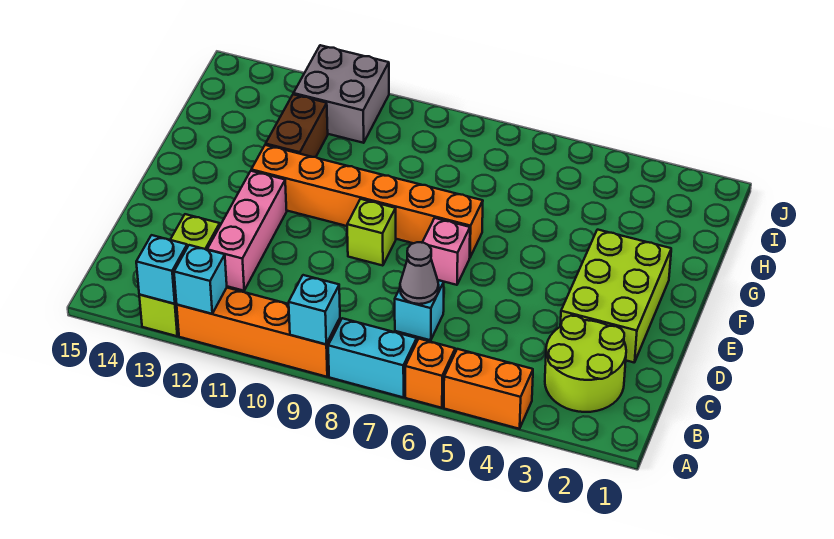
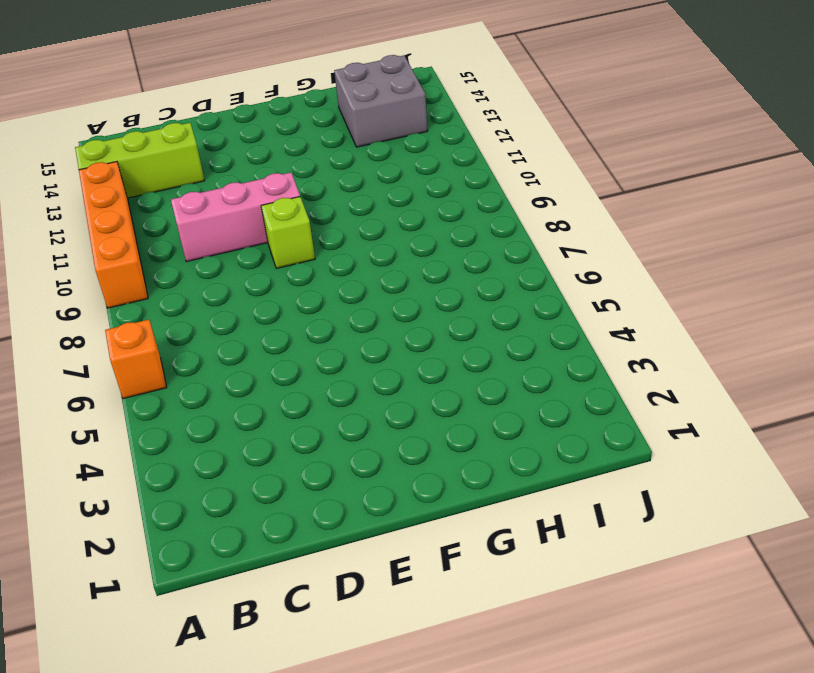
pink brick C10:E10 level 1 -> pink brick C12:E12 level 1
grey brick H13:I14 level 1 -> grey brick I11:J12 level 1
none -> orange brick A4:A5 level 1
none -> cyan brick A7:A8 level 1
none -> lime round brick B2:C3 level 1

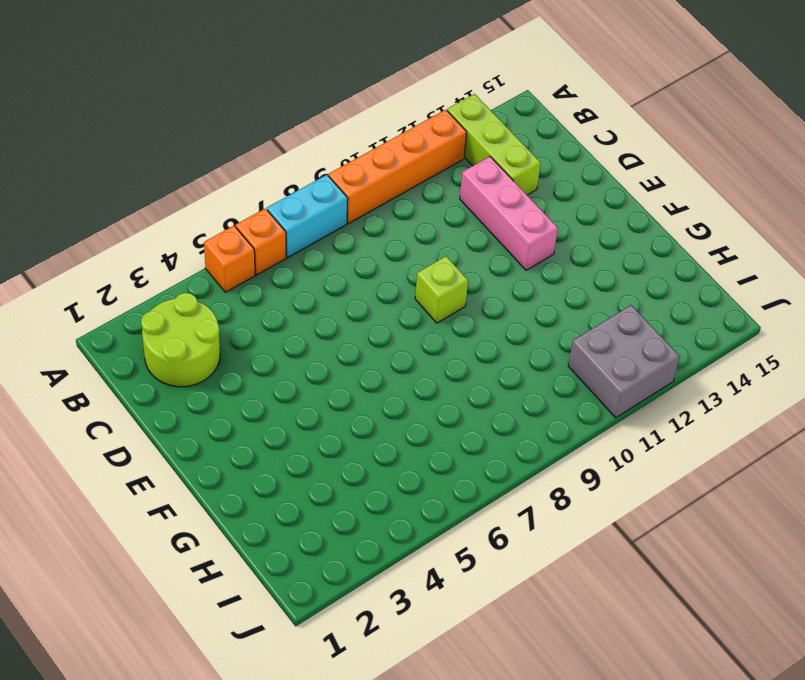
orange brick A5 level 1 -> orange brick A4:A5 level 1
none -> cyan brick C7 level 1
none -> lime brick D2:F3 level 1
none -> pink brick E7 level 1

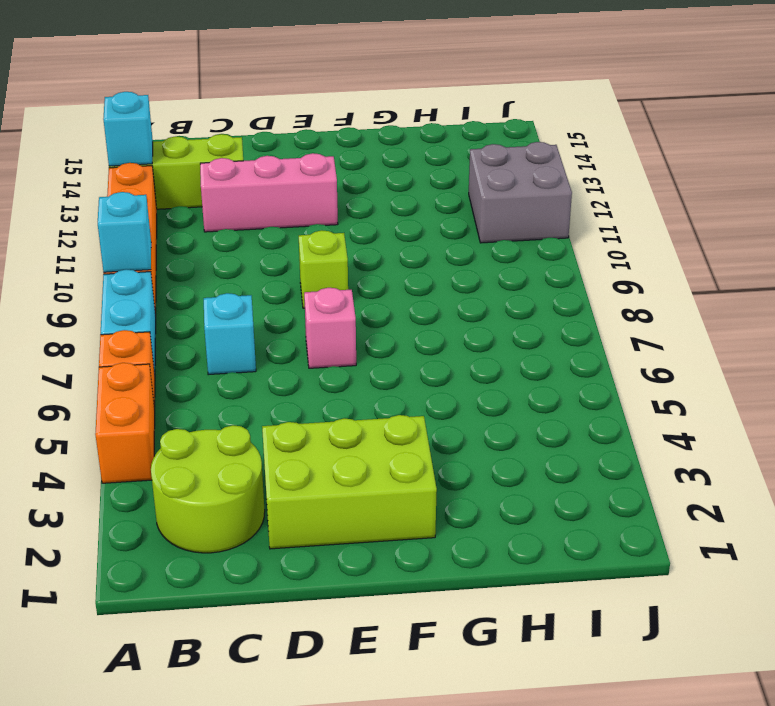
none -> orange brick F7:F12 level 1
none -> brown brick G12:H12 level 1
none -> cyan brick A12 level 2

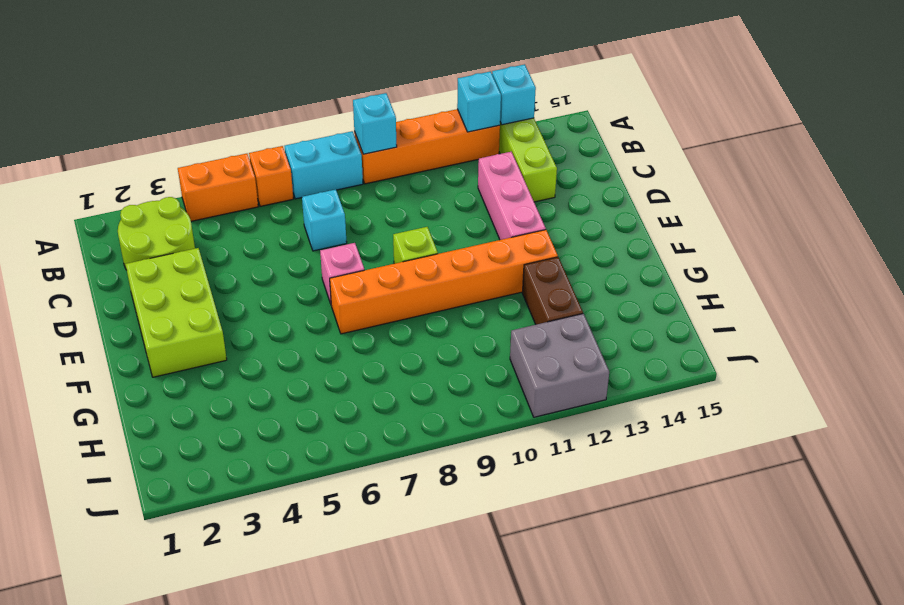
none -> grey cone C7 level 2

